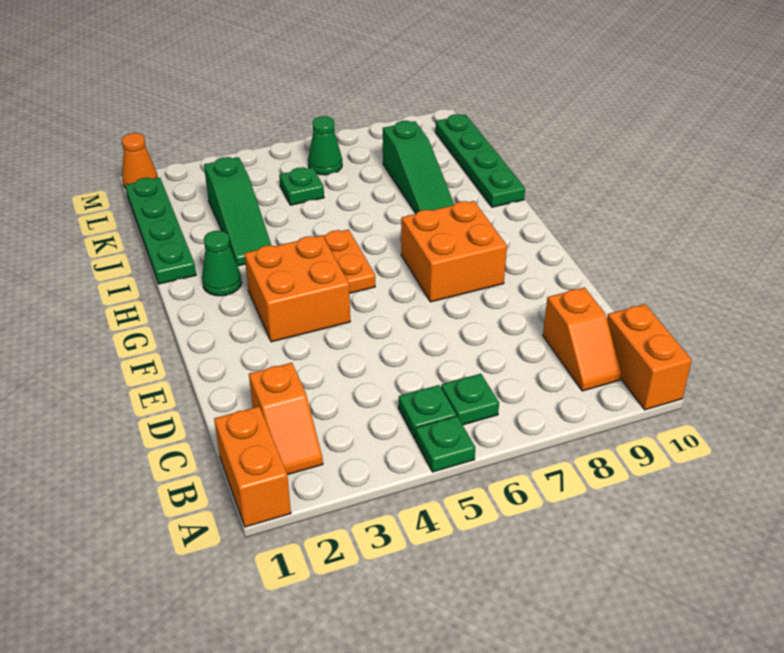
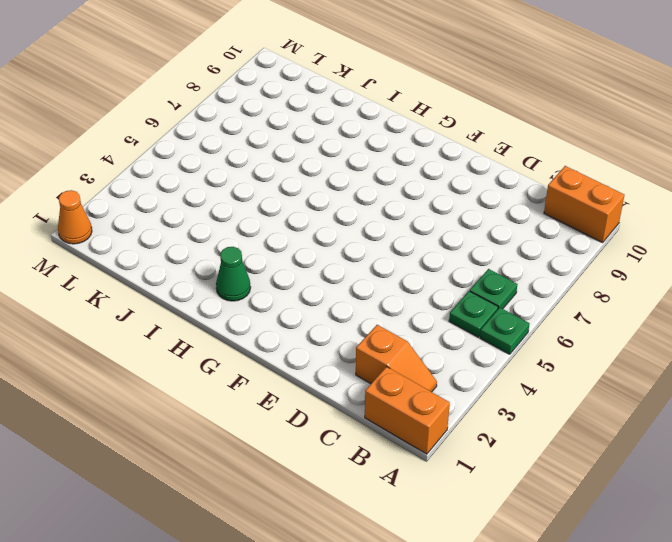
none -> orange slope B9:C9 level 1 top C
none -> orange brick F3:G4 level 1
none -> orange brick F7:G8 level 1

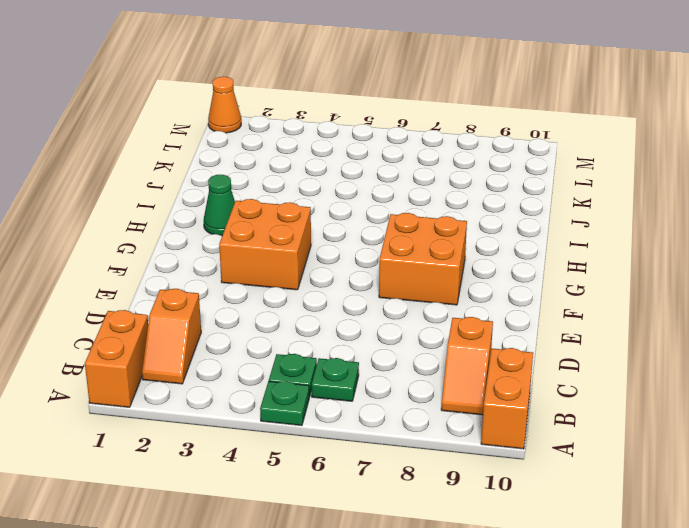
none -> orange plate G5:H5 level 1
none -> green plate I1:L1 level 1
none -> green slope I3:K3 level 1 top K

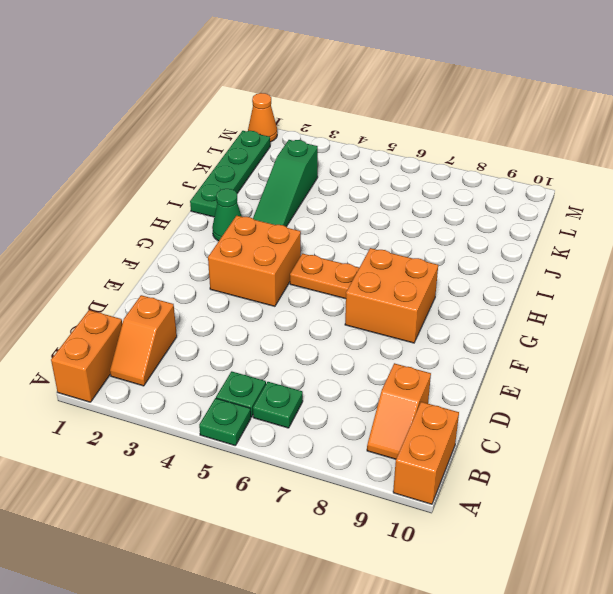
orange plate G5:G6 level 1 -> orange plate G5:H5 level 1
none -> green slope I8:K8 level 1 top K
none -> green plate I10:L10 level 1
none -> green plate K5 level 1

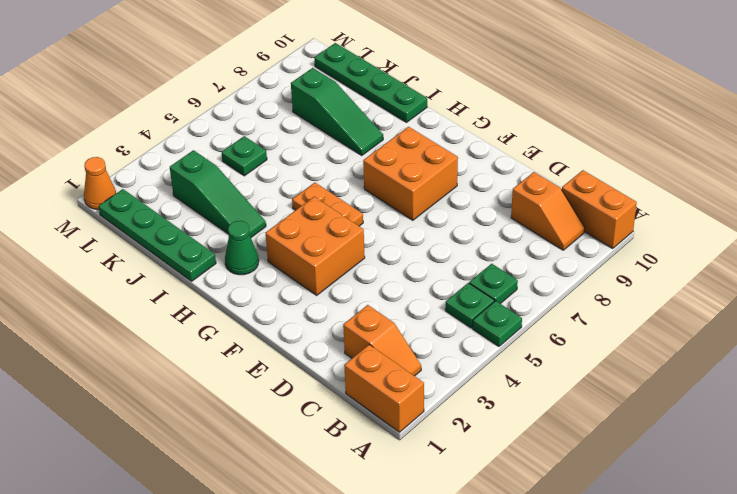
none -> green cone L6 level 1

